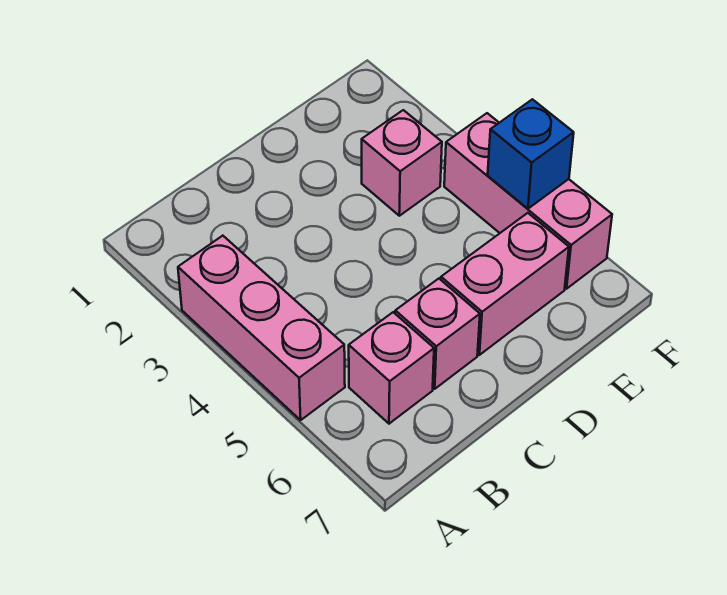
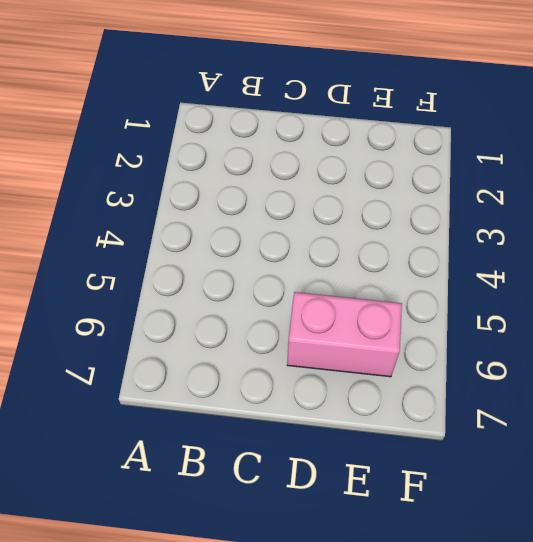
none -> pink brick A3:A5 level 1
none -> pink brick B6 level 1

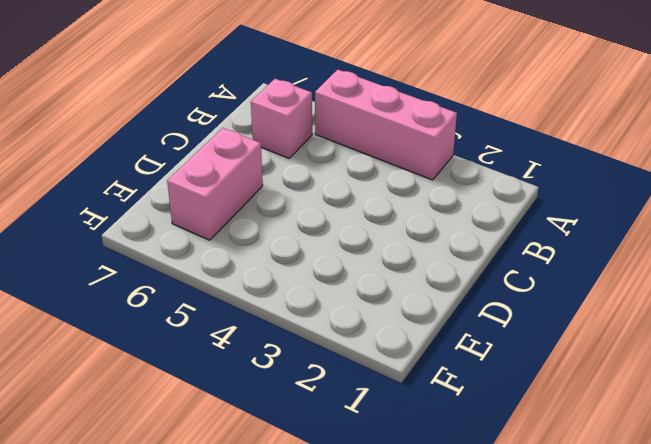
none -> pink brick C6 level 1
none -> pink brick E3 level 1

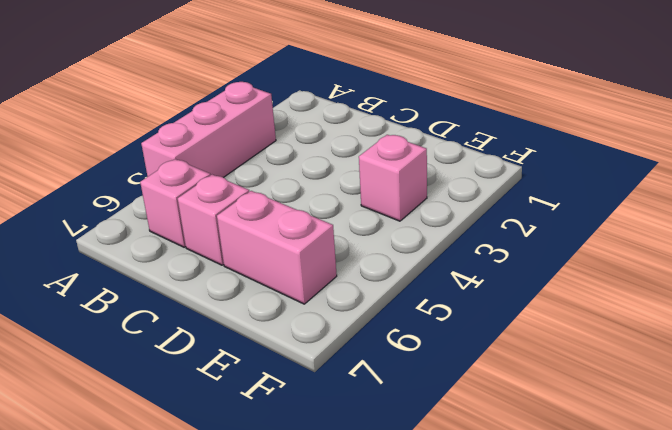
none -> pink brick F4:F6 level 1
none -> blue brick F5 level 2

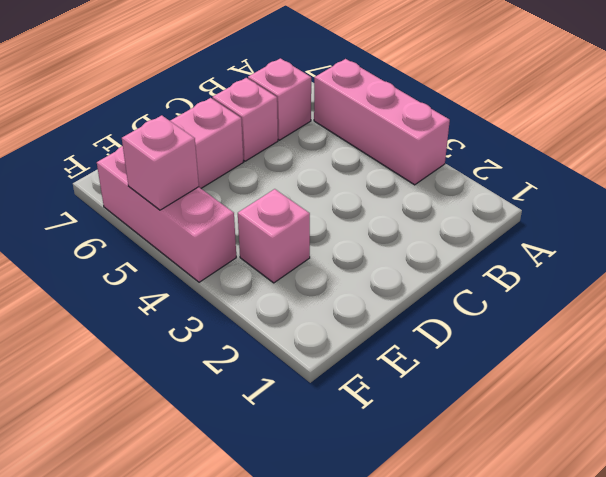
pink brick F5 level 2 -> blue brick F5 level 2

